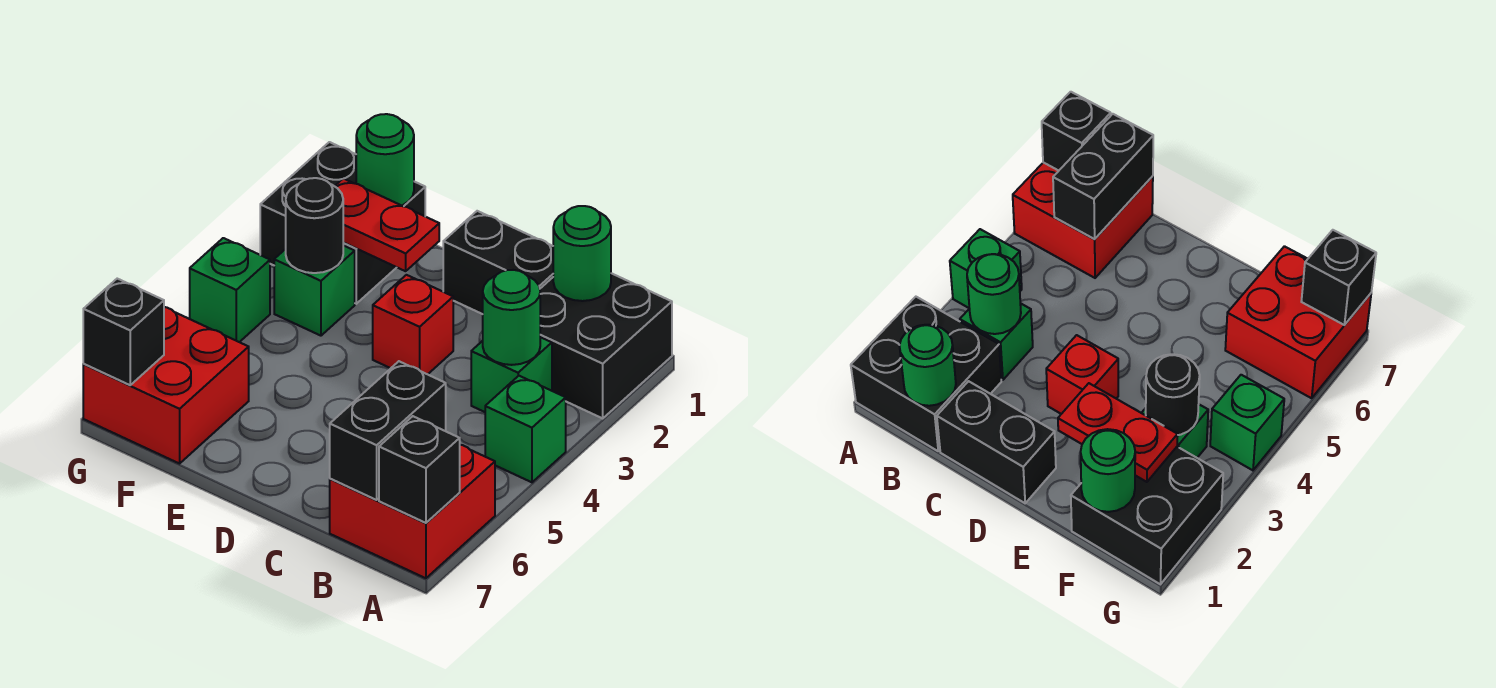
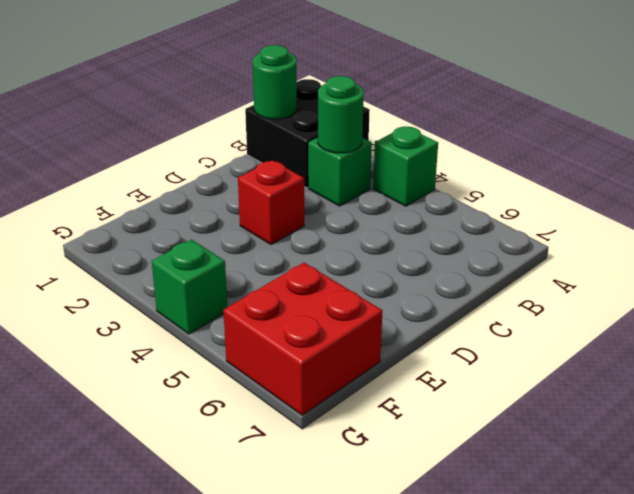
none -> red brick A6:B7 level 1
none -> black brick C1:D1 level 1
none -> black brick F1:G2 level 1

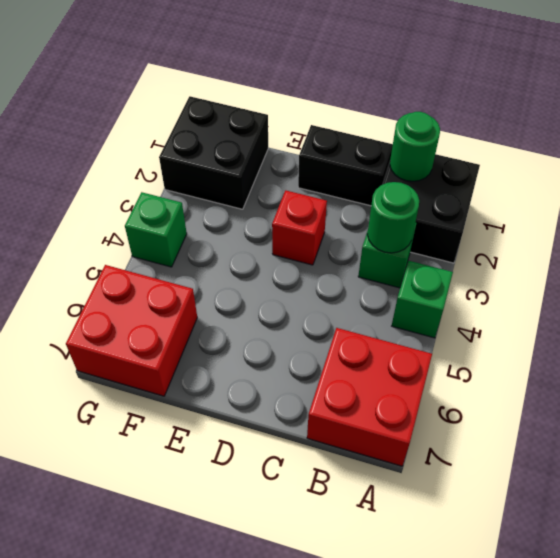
none -> green brick F3 level 1
none -> black brick A7 level 2
none -> black brick B6:B7 level 2

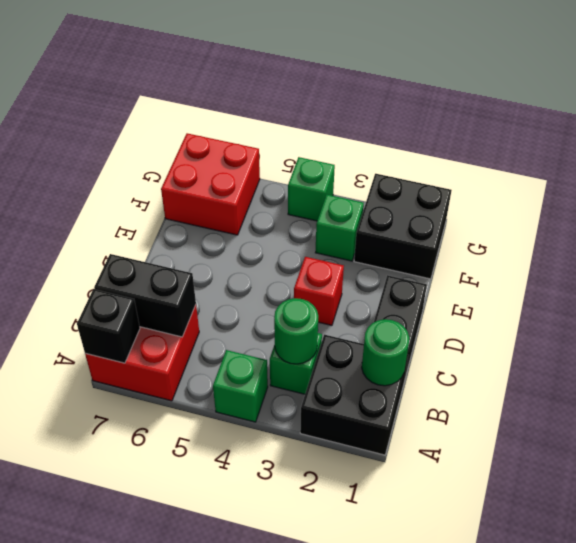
none -> red plate E2:F2 level 2
none -> green round brick F1 level 2
none -> black round brick F3 level 2

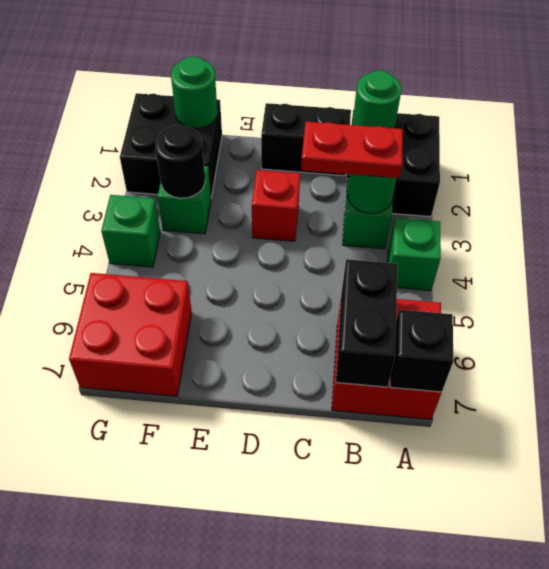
red plate B3:C3 level 3 -> red plate E2:F2 level 2
none -> black brick G7 level 2

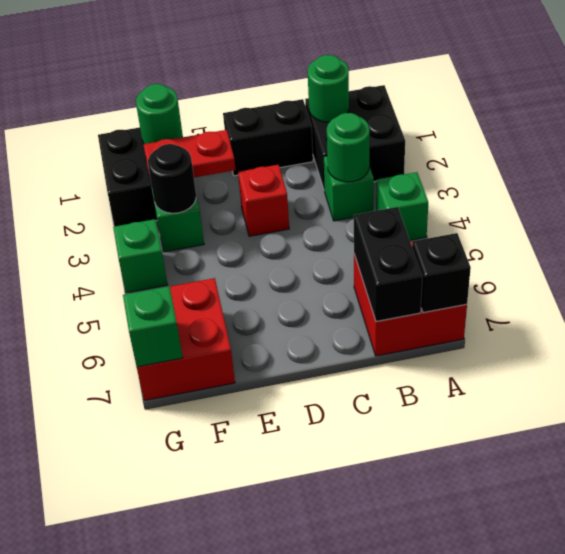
green brick G7 level 2 -> black brick G7 level 2

